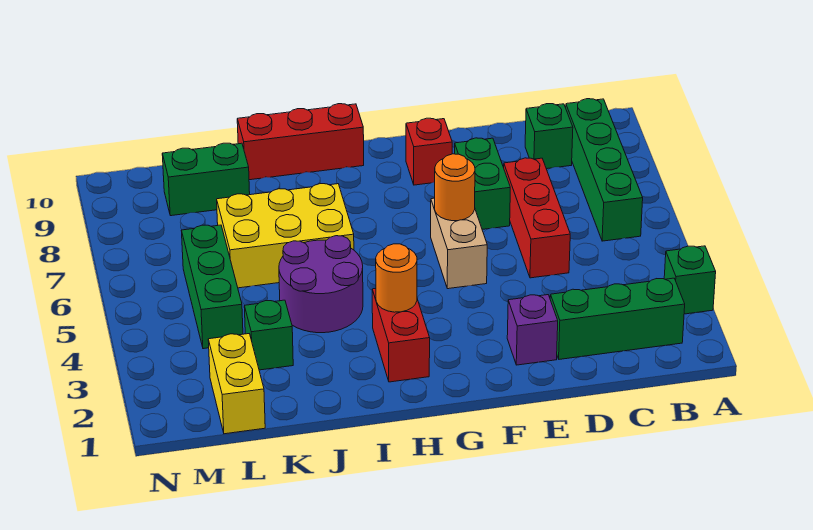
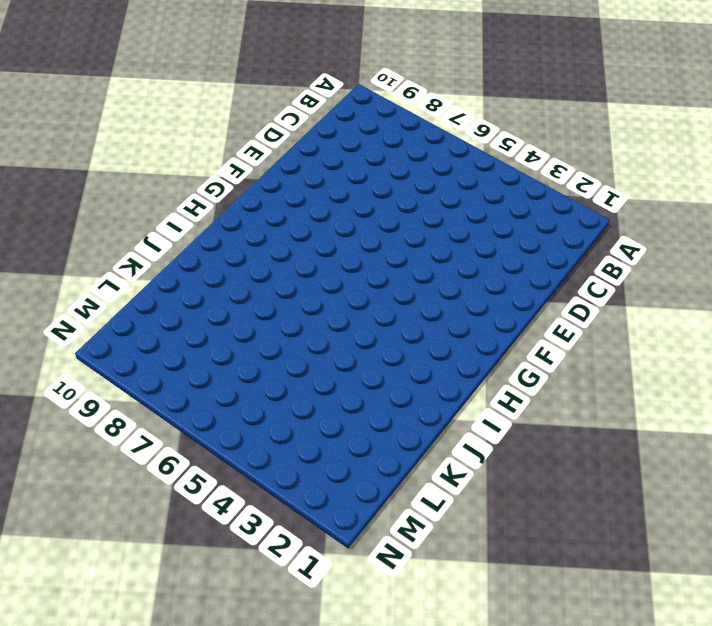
none -> green brick A3 level 1
none -> green brick B2:D2 level 1
none -> green brick B6:B9 level 1

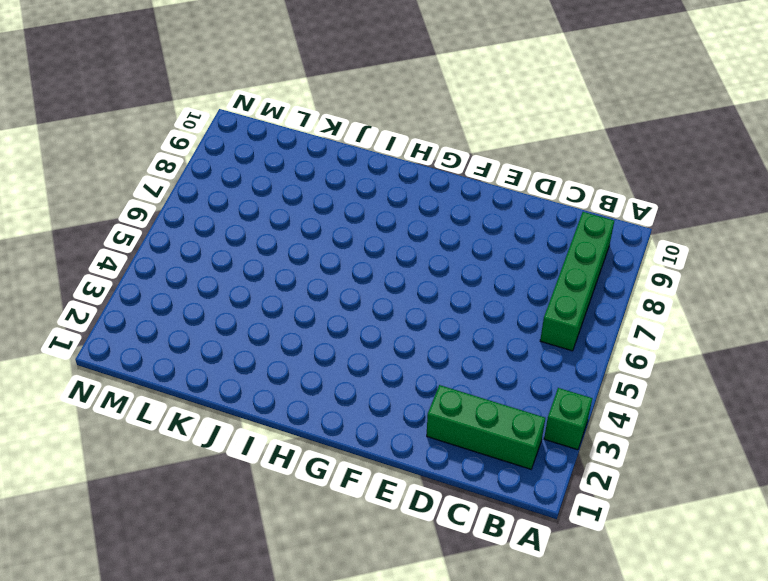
none -> green brick C9 level 1
none -> red brick D5:D7 level 1
none -> purple brick E2 level 1

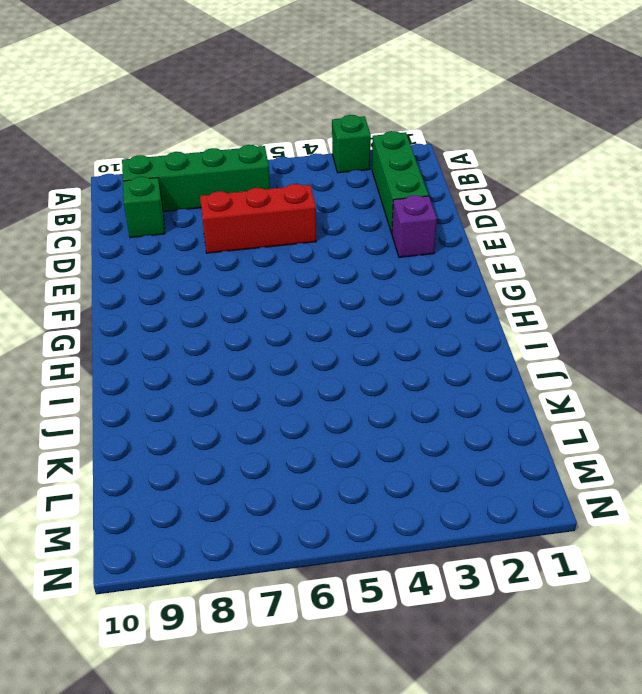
none -> green brick E7:E8 level 1
none -> tan brick F5:F6 level 1
none -> red brick F9 level 1

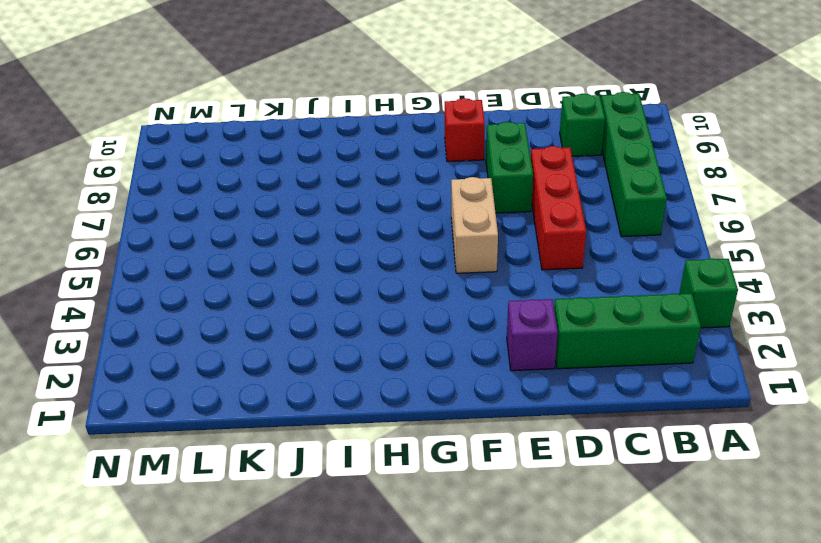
none -> red brick H2:H3 level 1
none -> red brick H10:J10 level 1
none -> purple round brick I4:J5 level 1

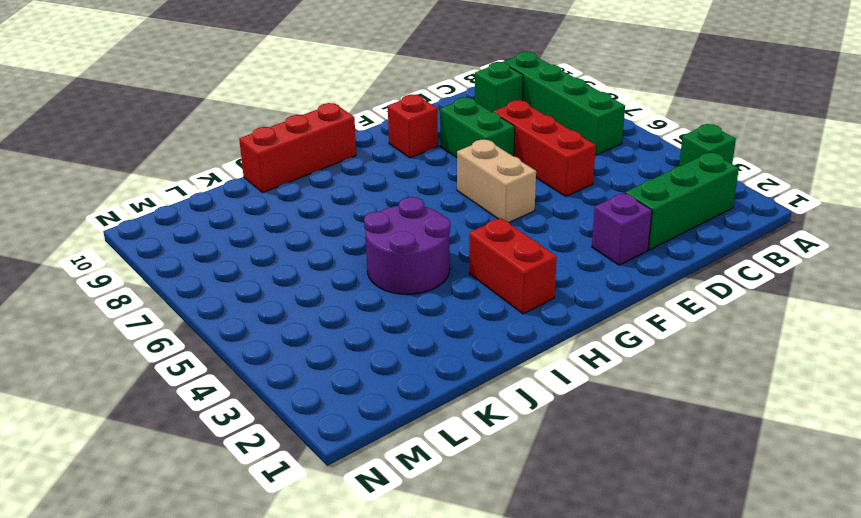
none -> yellow brick I6:K7 level 1
none -> green brick K3 level 1
none -> green brick K9:L9 level 1

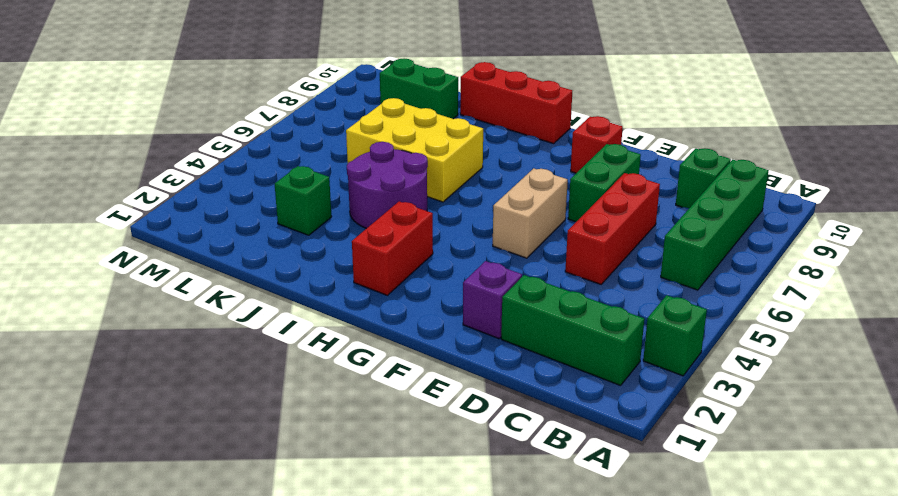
none -> yellow brick L1:L2 level 1
none -> green brick L4:L6 level 1
none -> orange round brick F6 level 2

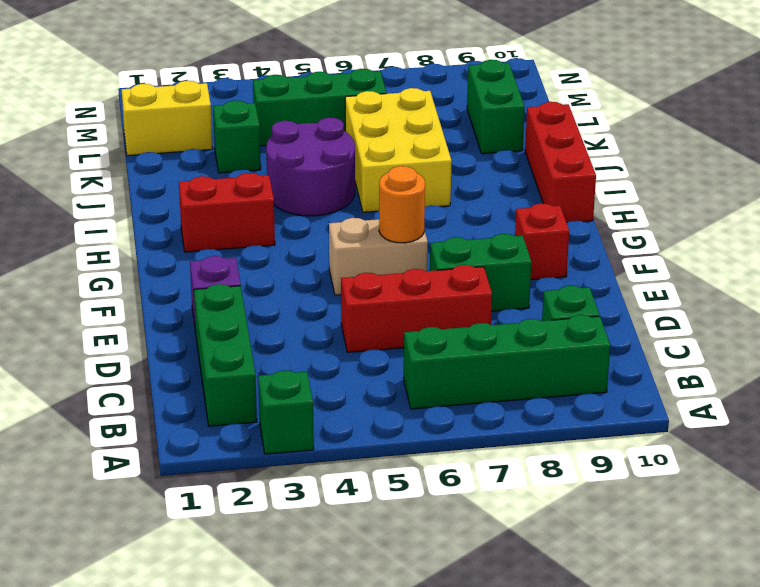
none -> orange round brick H3 level 2

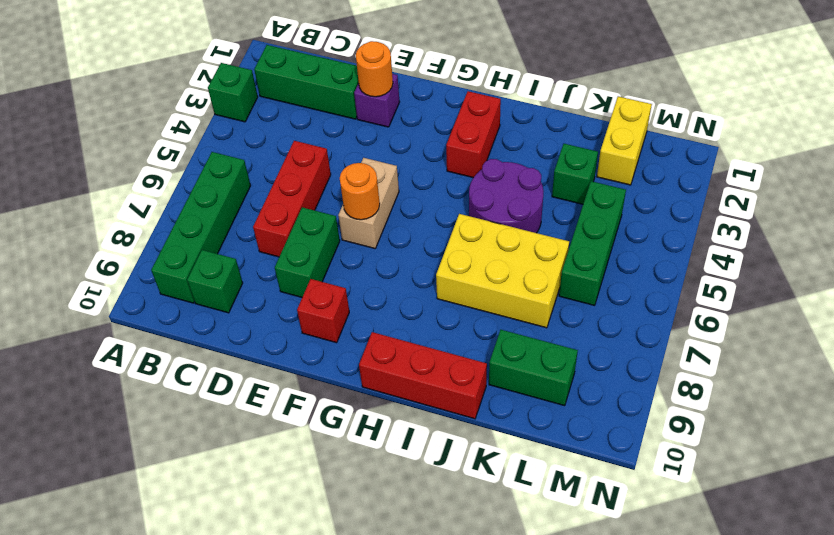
orange round brick E2 level 2 -> orange round brick H3 level 2

